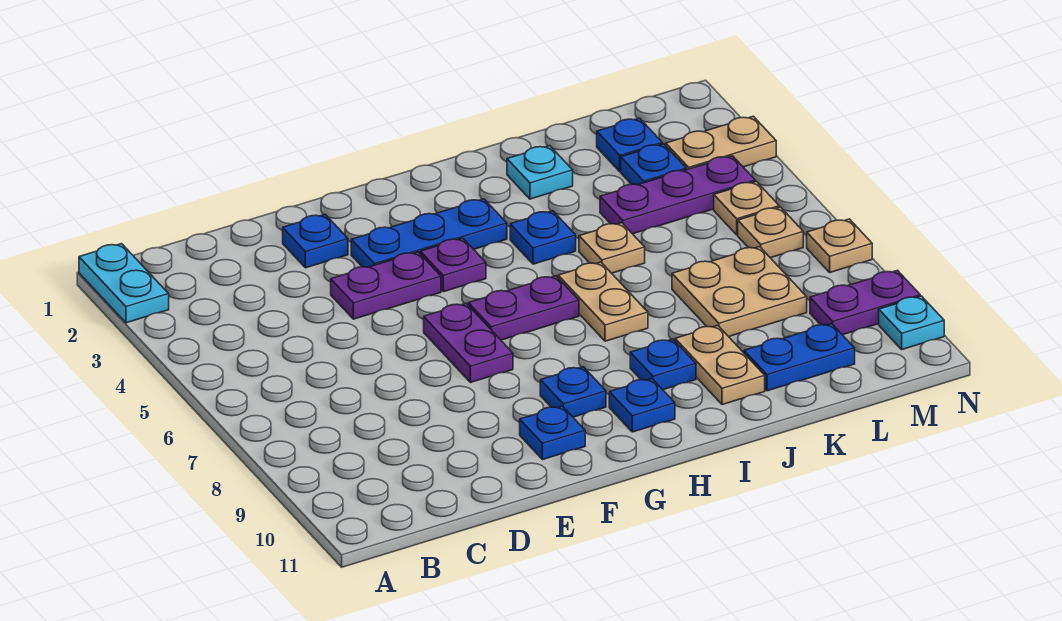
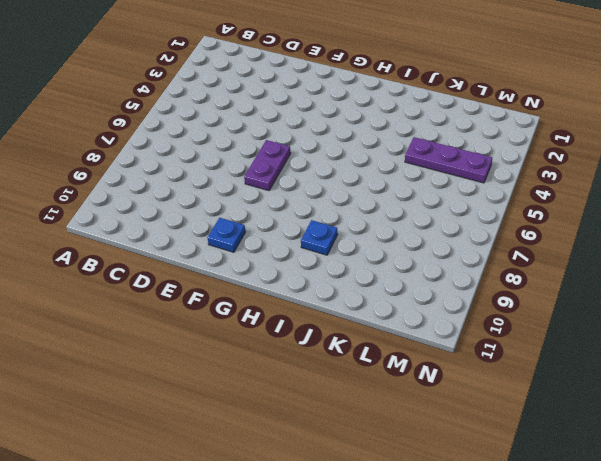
none -> cyan plate A1:A2 level 1
none -> blue plate E2 level 1
none -> purple plate E4:F4 level 1

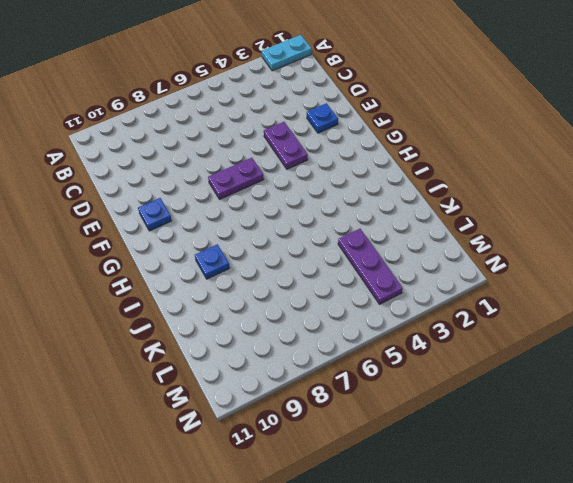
none -> blue plate F3:H3 level 1
none -> purple plate G4 level 1
none -> purple plate G6:H6 level 1

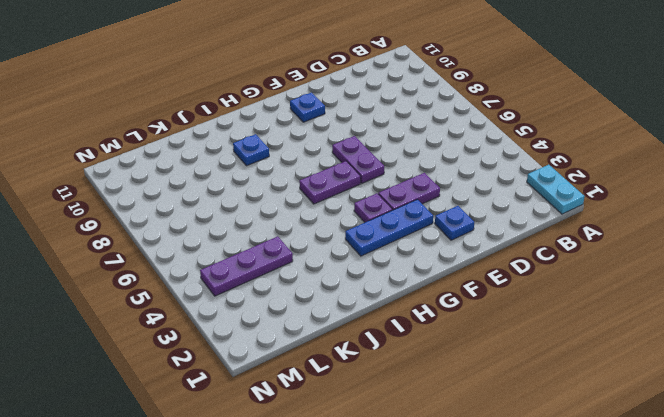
none -> blue plate G9 level 1
none -> blue plate H10 level 1
none -> blue plate I4 level 1

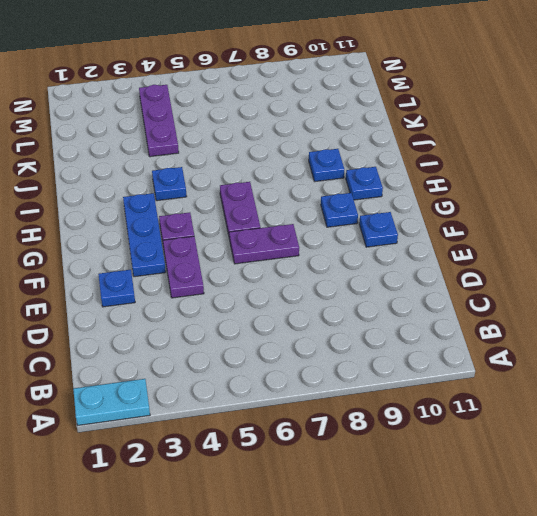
none -> tan plate I6:I7 level 1
none -> cyan plate J2 level 1
none -> tan plate J5 level 1

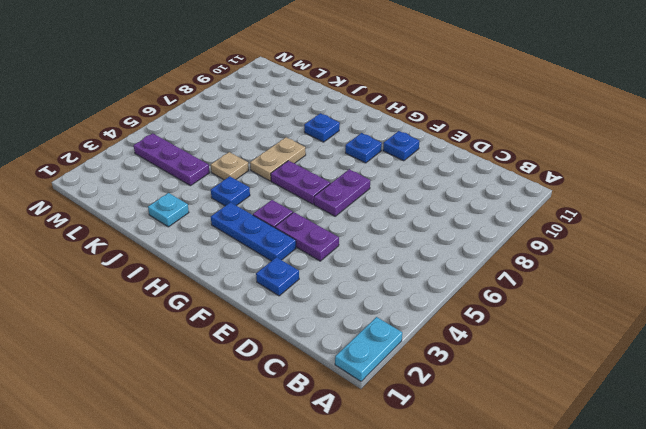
none -> blue plate H10 level 1
none -> tan plate J9:J10 level 1
none -> tan plate K7:L8 level 1

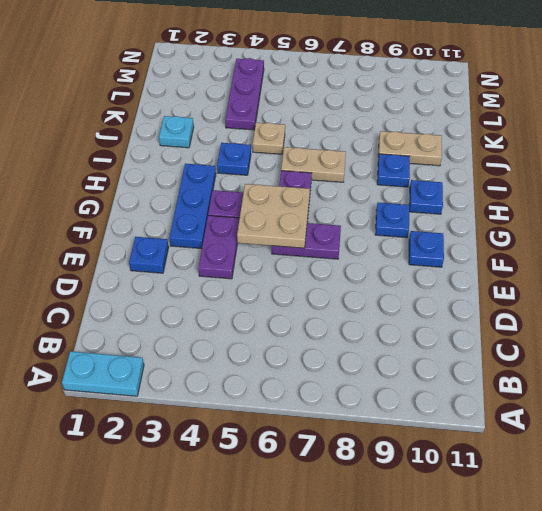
tan plate F5:G6 level 2 -> tan plate K7:L8 level 1
none -> blue plate K10:L10 level 1
none -> blue plate L2 level 1
none -> blue plate L3 level 1

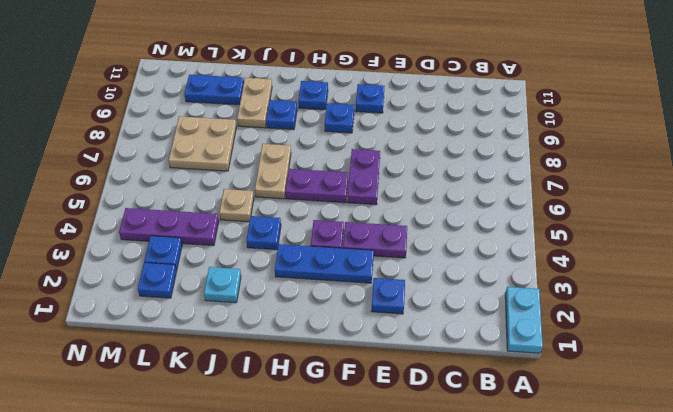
none -> tan plate M3:N3 level 1
none -> tan plate M5 level 1
none -> tan plate M6 level 1

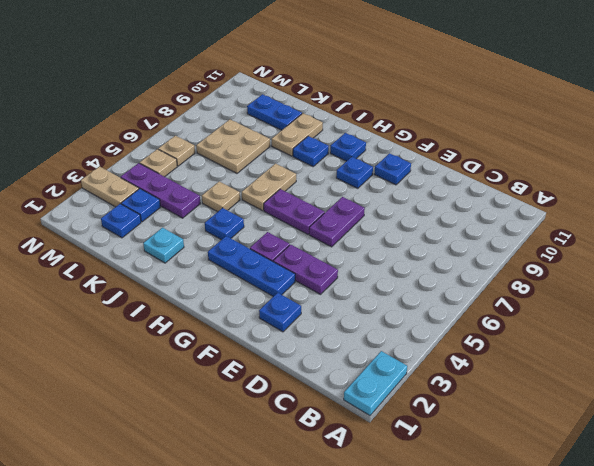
none -> purple plate M9:N9 level 1
none -> tan plate N7 level 1
none -> cyan plate N10 level 1

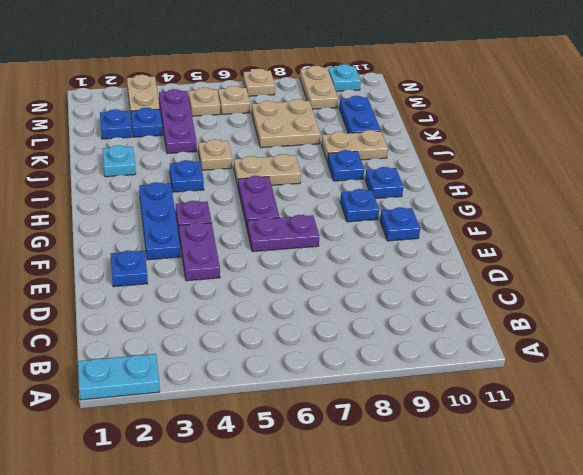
tan plate M9:N9 level 1 -> purple plate M9:N9 level 1

